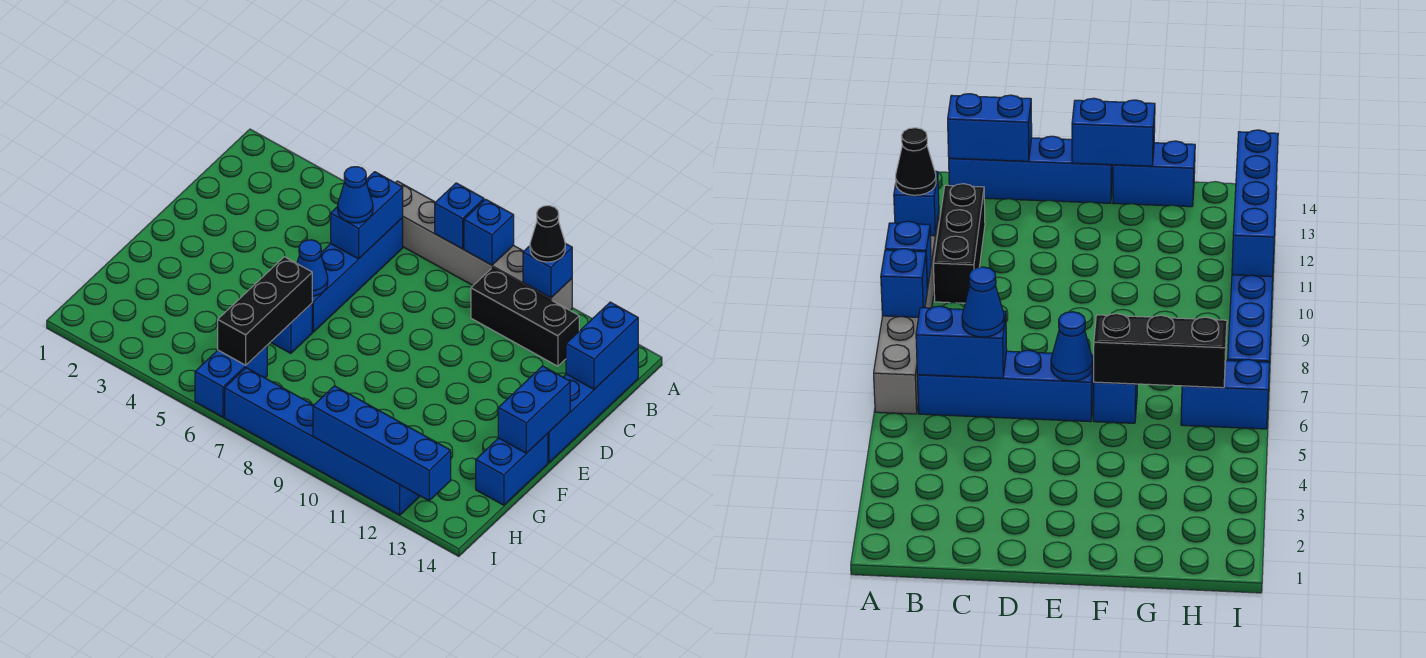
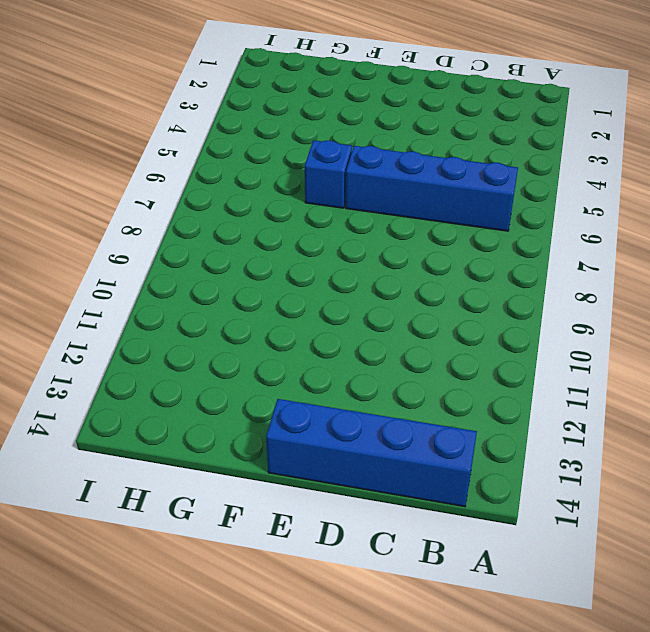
none -> grey brick A6:A11 level 1
none -> black brick B10:B12 level 1
none -> blue brick F14:G14 level 1

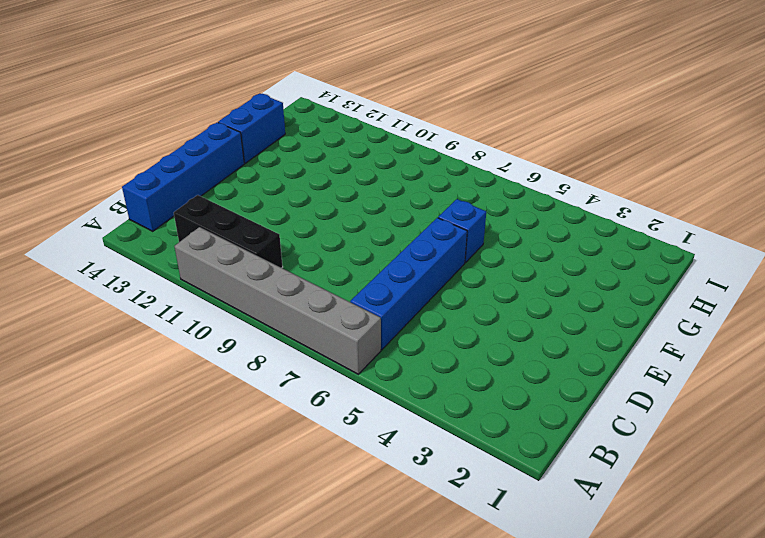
none -> blue brick H6:I6 level 1
none -> blue brick I7:I12 level 1
none -> blue brick A8 level 2

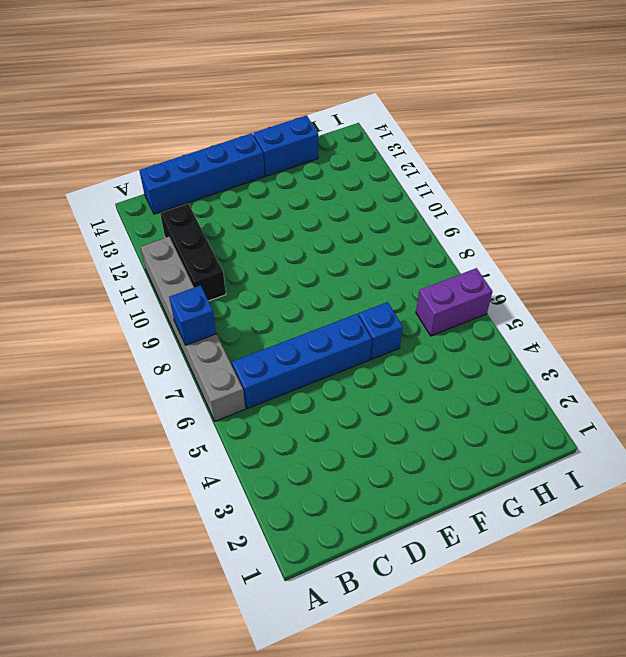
purple brick H6:I6 level 1 -> blue brick H6:I6 level 1
none -> blue brick I7:I12 level 1
none -> blue brick A9 level 2
none -> blue brick A11 level 2

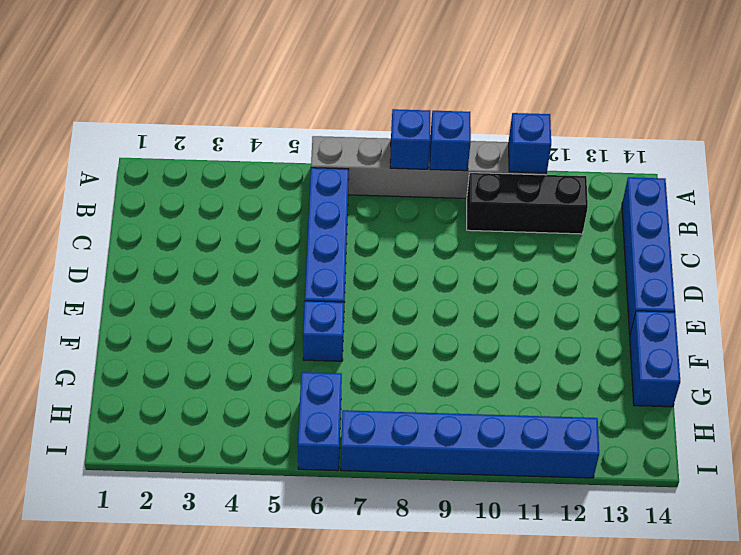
none -> blue brick B6:C6 level 2
none -> blue brick B14:C14 level 2
none -> blue cone E6 level 2

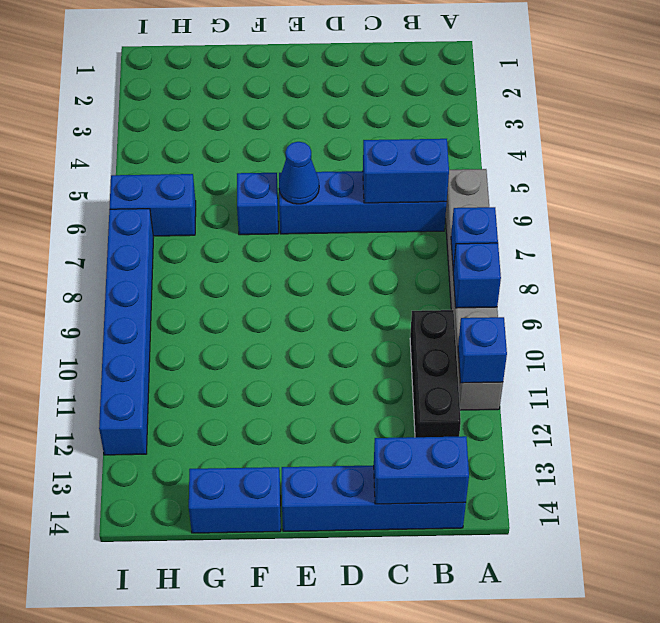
none -> blue brick E14:F14 level 2
none -> black brick F6:H6 level 2
none -> blue brick I10:I13 level 2

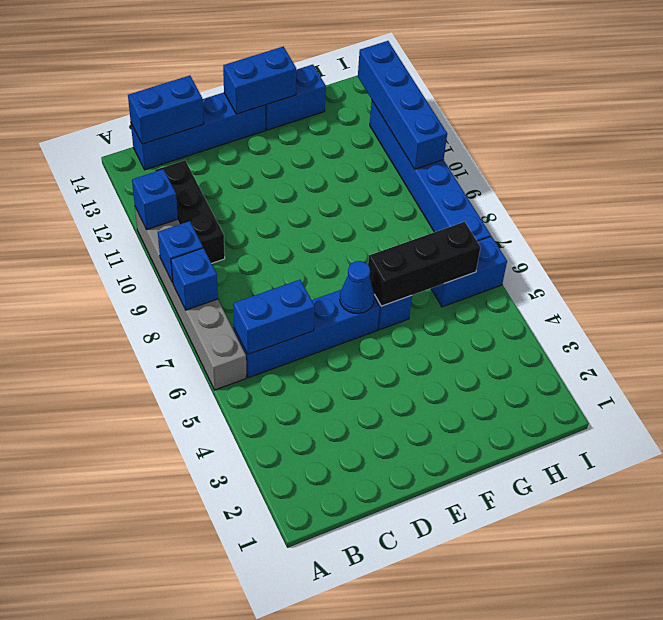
none -> black cone A11 level 3
none -> blue cone C6 level 3

